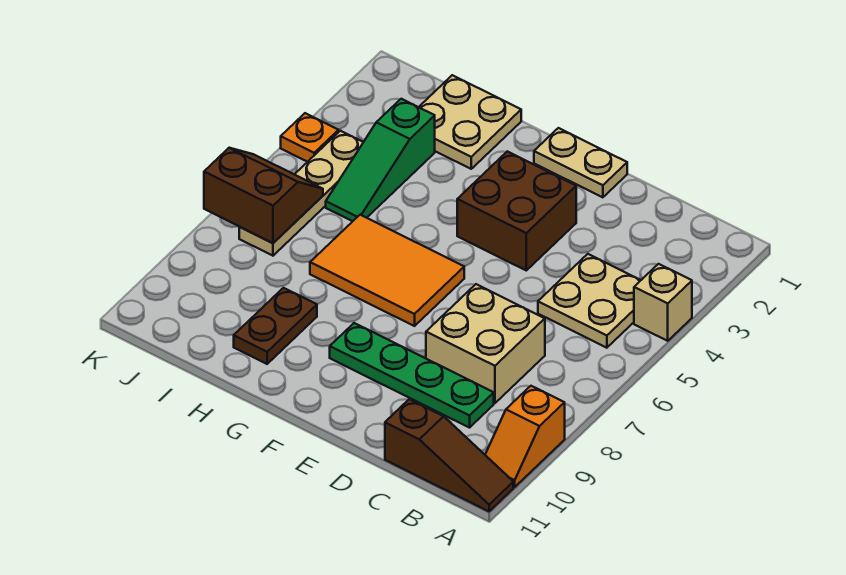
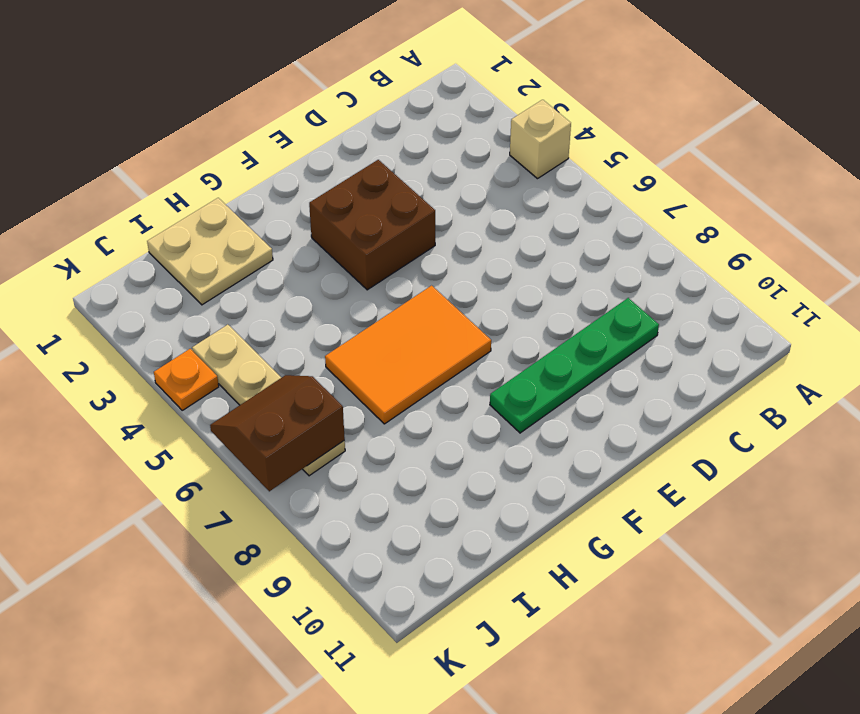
none -> orange slope A9:A10 level 1 top 9
none -> brown slope A11:C11 level 1 top C
none -> tan plate B4:C5 level 1

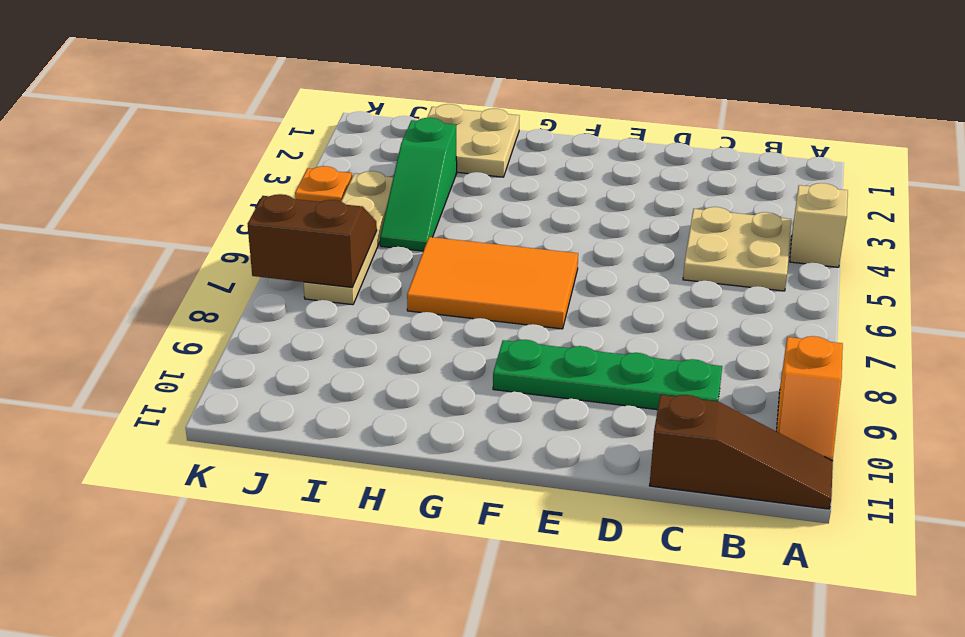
none -> tan brick C7:D8 level 1
none -> tan plate E1:F1 level 1
none -> brown brick E3:F4 level 1

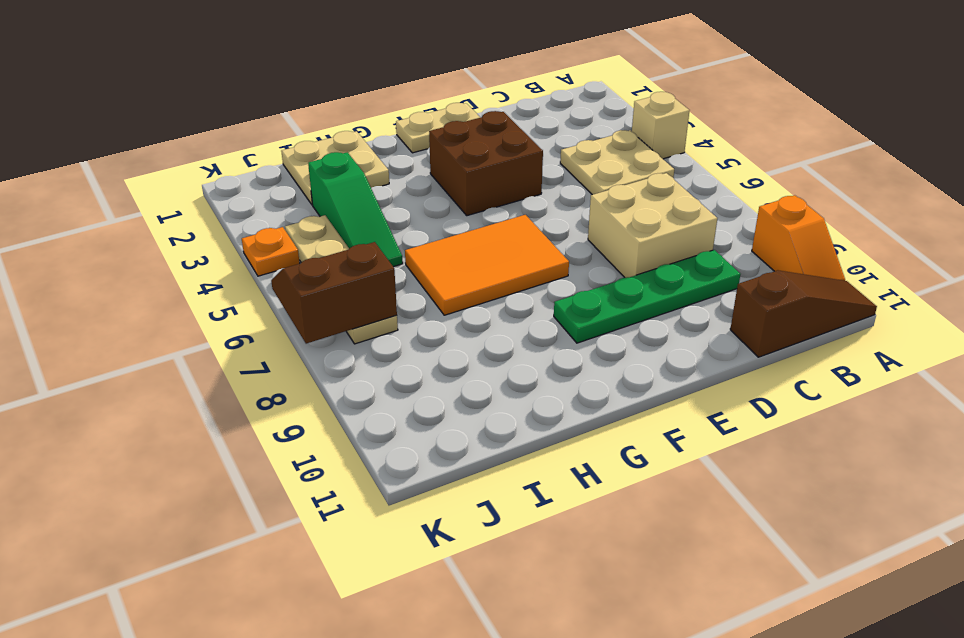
none -> brown plate H9:H10 level 1

